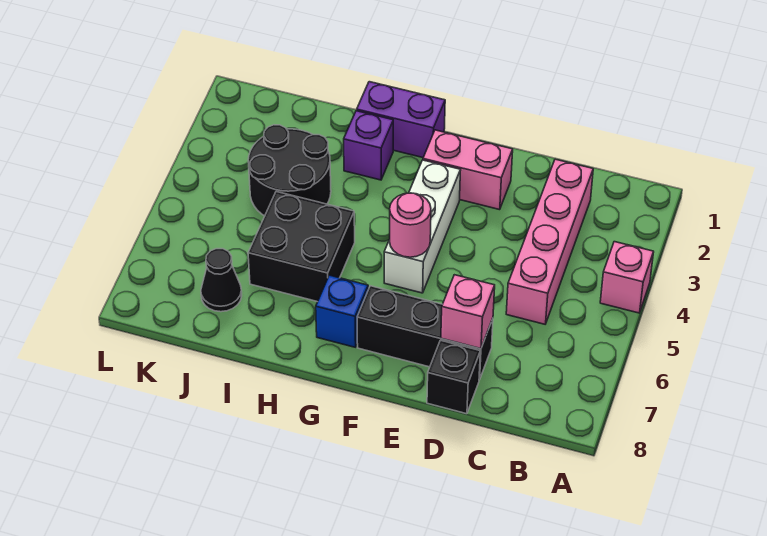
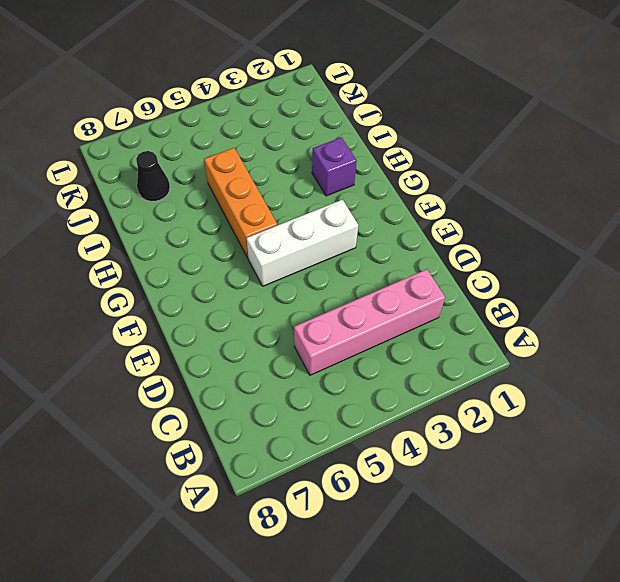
orange brick G5:I5 level 1 -> black brick H5:I6 level 1
none -> pink brick A4 level 1
none -> black brick D7:F7 level 1
none -> black brick D8 level 1

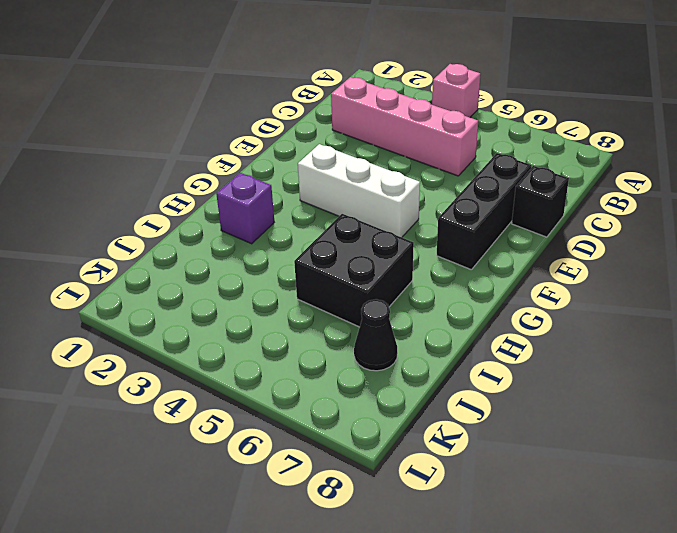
none -> pink brick E2:F2 level 1
none -> purple brick G1:H1 level 1
none -> blue brick G7 level 1

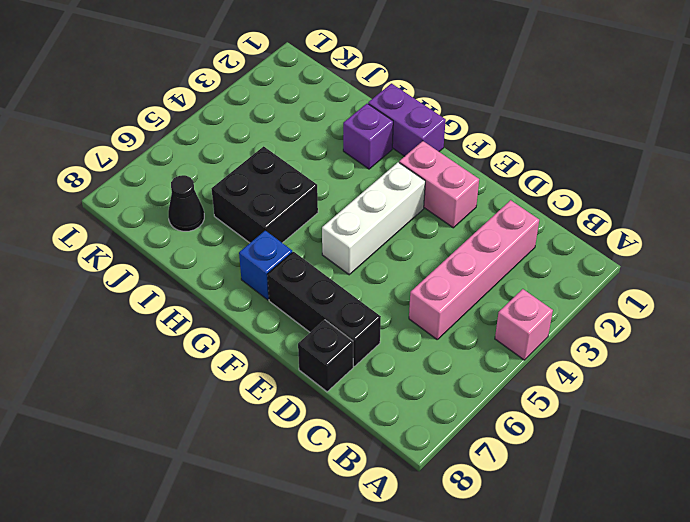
none -> black round brick I3:J4 level 1
none -> pink brick D7 level 2
none -> pink round brick F5 level 2

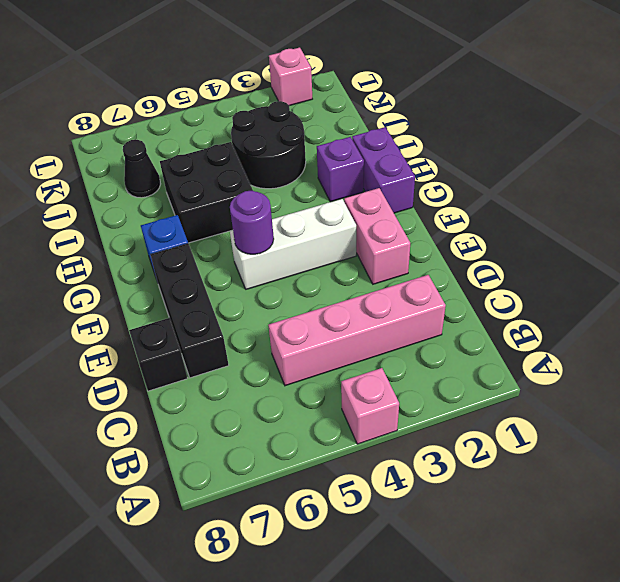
purple round brick F5 level 2 -> pink round brick F5 level 2
pink brick L2 level 1 -> pink brick D7 level 2

